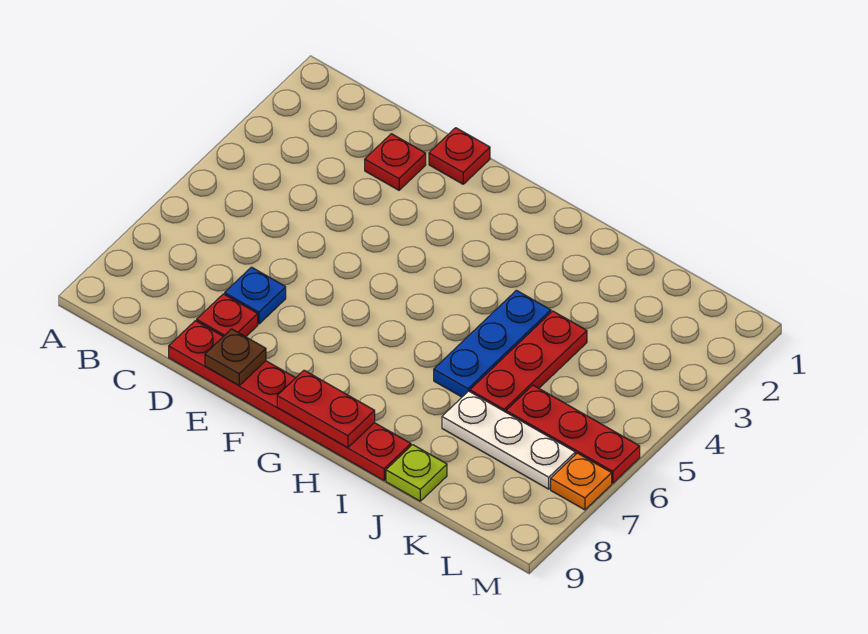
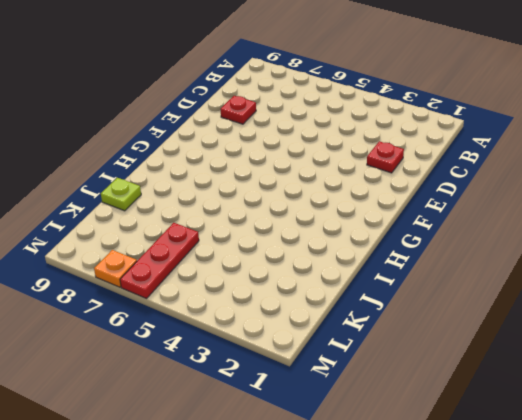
none -> blue plate D7 level 1
none -> red plate D9:I9 level 1
none -> red plate E1 level 1

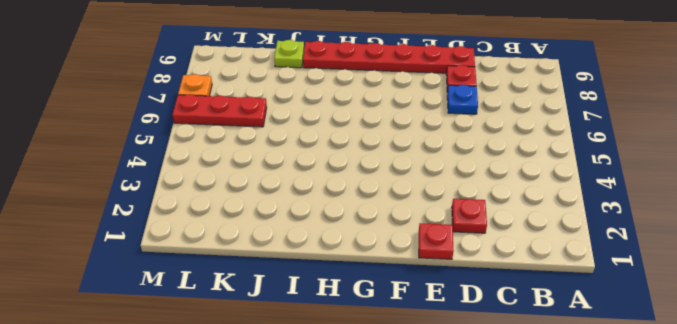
none -> blue plate I4:I6 level 1
none -> red plate J4:J6 level 1
none -> white plate J7:L7 level 1

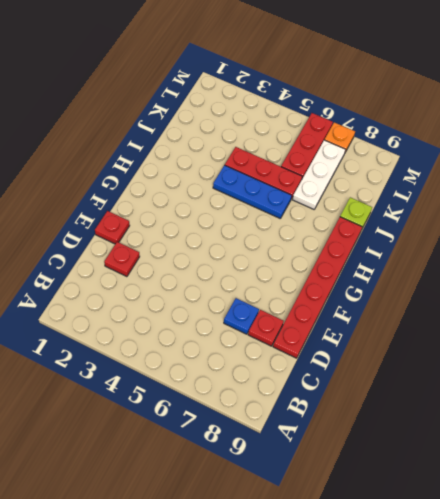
none -> brown plate E9 level 2
none -> red plate G9:H9 level 2

